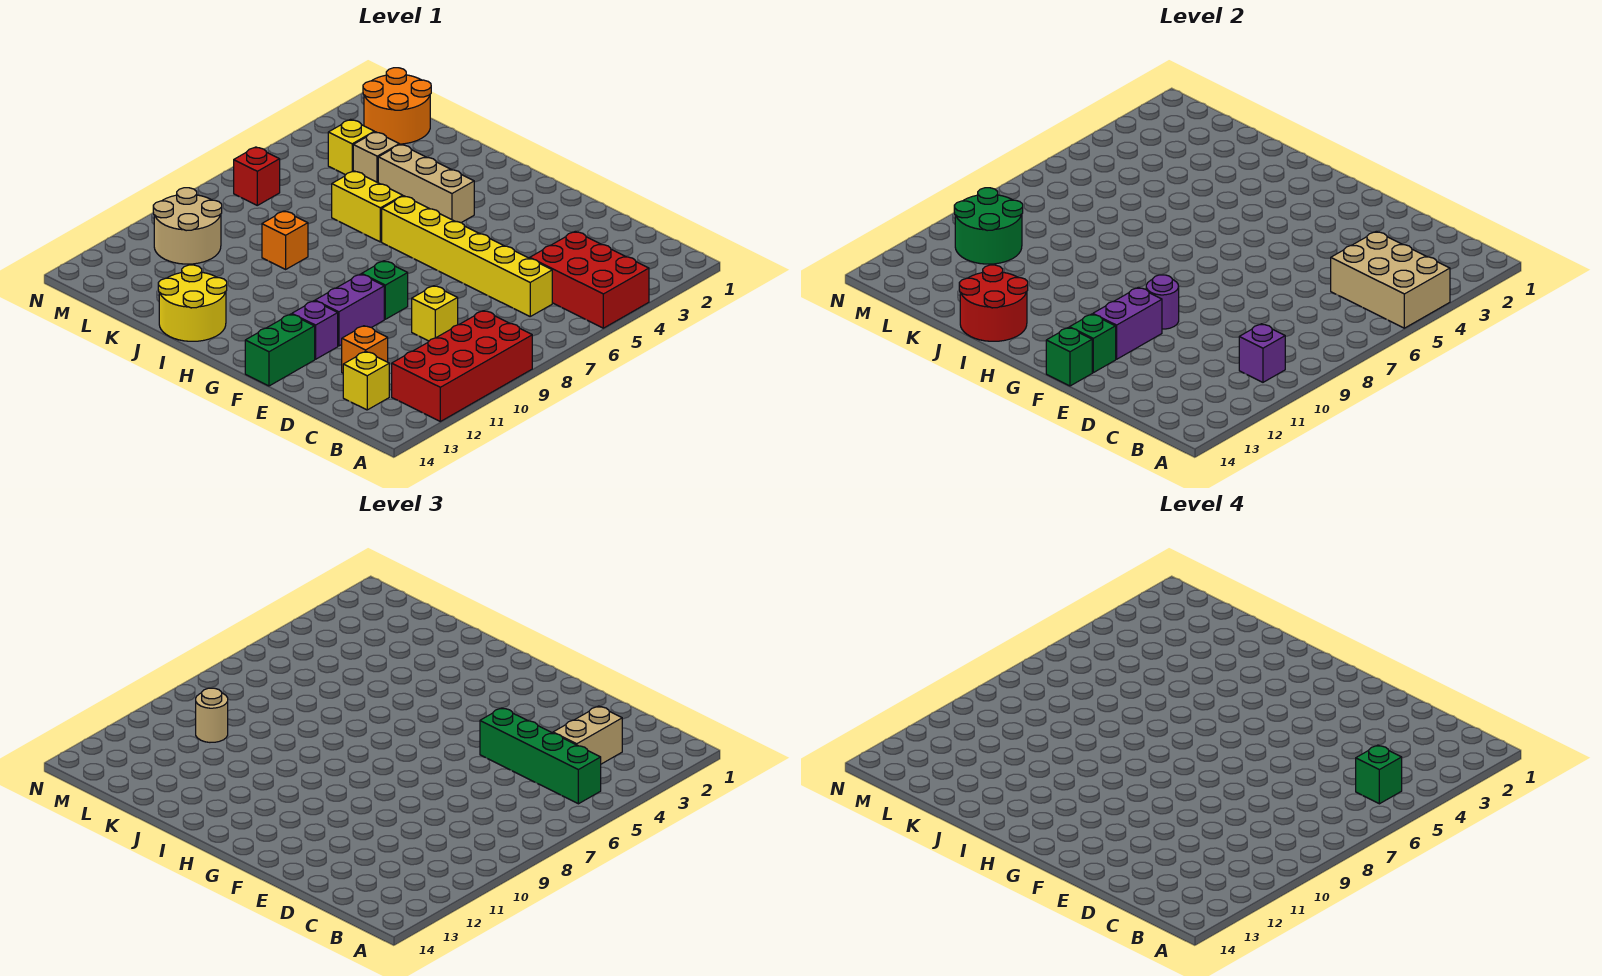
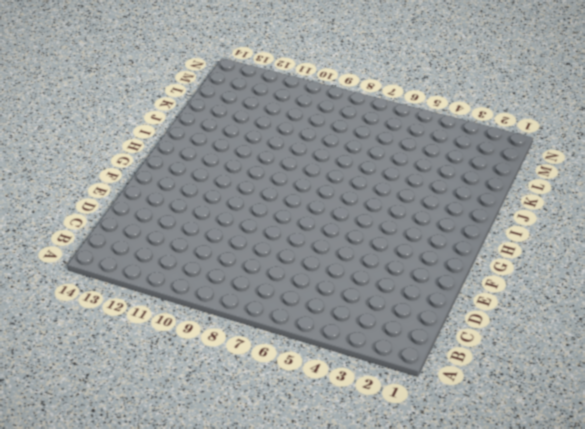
none -> red brick A4:C5 level 1
none -> red brick A9:B12 level 1
none -> yellow brick C6:H6 level 1
none -> yellow brick C13 level 1

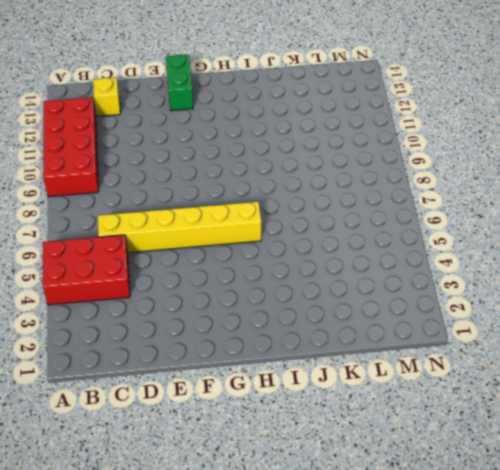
none -> yellow brick D9 level 1
none -> orange brick D12 level 1
none -> green brick F9 level 1
none -> purple brick F10:F11 level 1

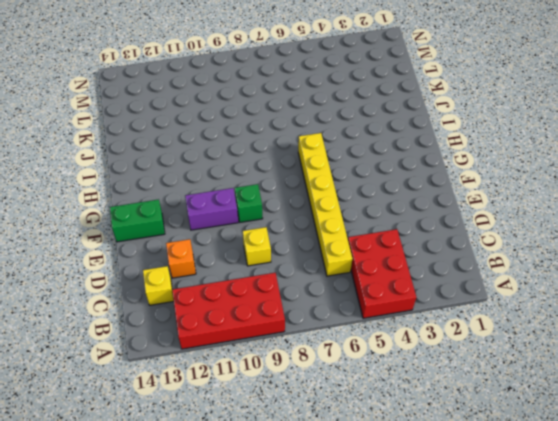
none -> purple brick F12 level 1
none -> tan brick H4:J4 level 1
none -> yellow brick I6:J6 level 1
none -> yellow round brick I13:J14 level 1

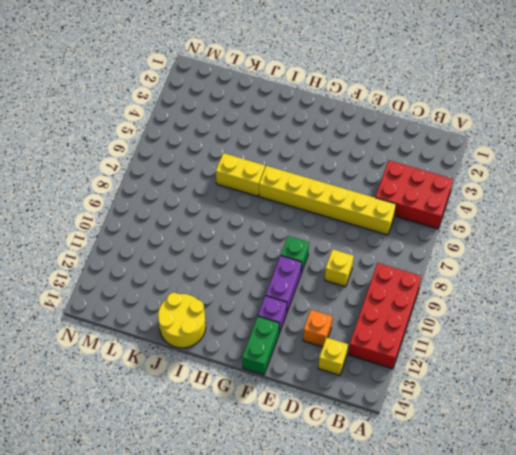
none -> tan brick H4:J4 level 1
none -> orange brick J9 level 1
none -> tan brick K4 level 1
none -> orange round brick L1:M2 level 1

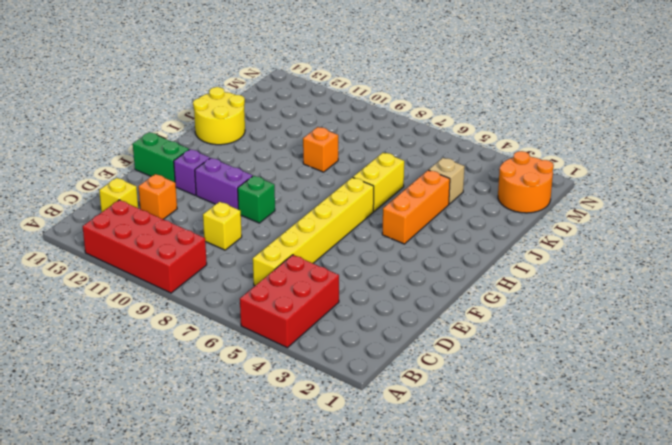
orange brick H4:J4 level 1 -> tan brick H4:J4 level 1
none -> yellow brick L4 level 1
none -> tan round brick L10:M11 level 1
none -> red brick M7 level 1
none -> tan brick A4:C5 level 2

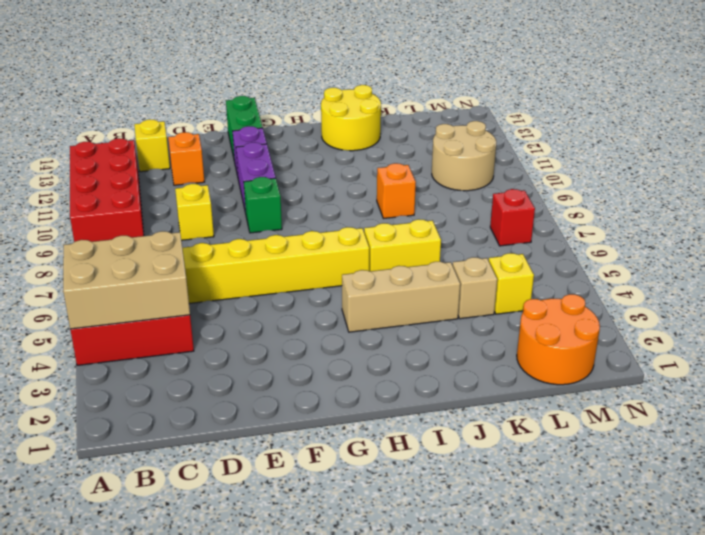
none -> purple brick B10 level 2
none -> purple round brick F10 level 2
none -> purple brick F11:F12 level 2
none -> green brick F13 level 2

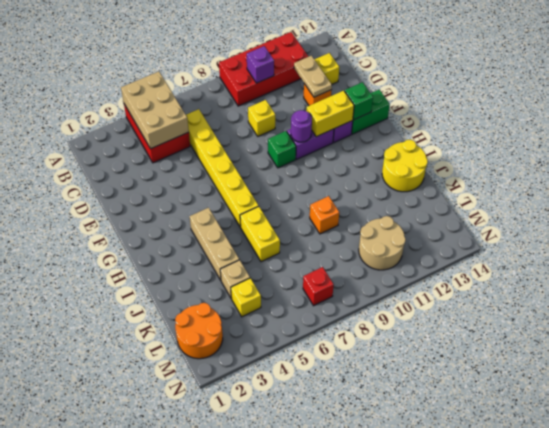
tan plate C12:D12 level 2 -> none
yellow brick F11:F12 level 2 -> purple brick F11:F12 level 2
none -> green brick F14 level 2
none -> red round brick I13:J14 level 2
none -> green round brick L10:M11 level 2
none -> green brick B5:E5 level 3

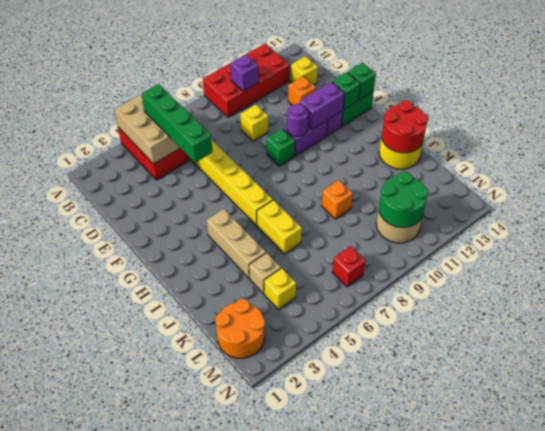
none -> tan brick C3:C4 level 3
none -> tan round brick L10 level 3
none -> green brick B5 level 4

